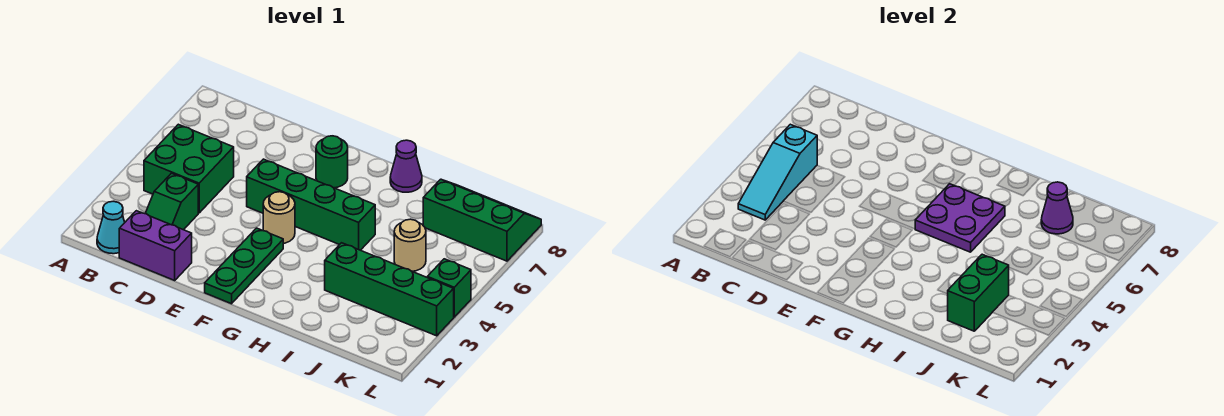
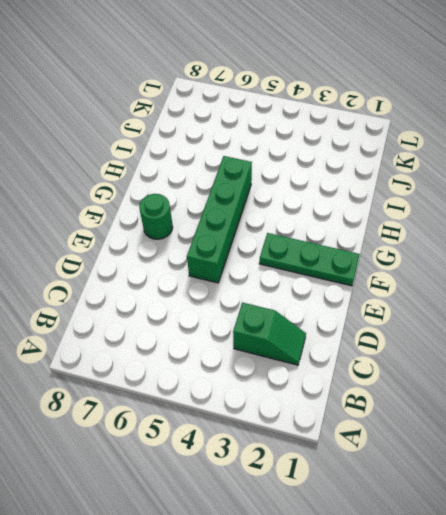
none -> cyan cone B1 level 1
none -> green brick B4:C5 level 1
none -> purple brick C1:D1 level 1

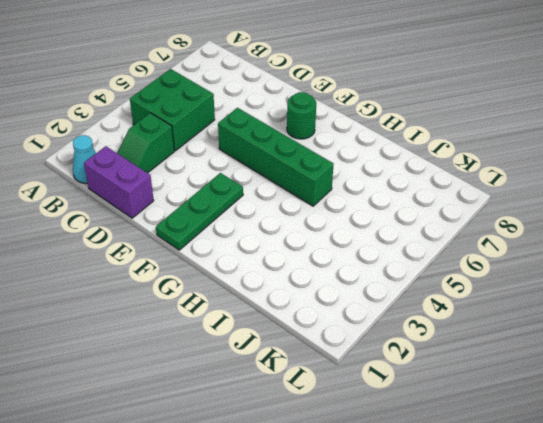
none -> tan round brick F4 level 1
none -> purple cone H8 level 1
none -> green brick I3:L3 level 1

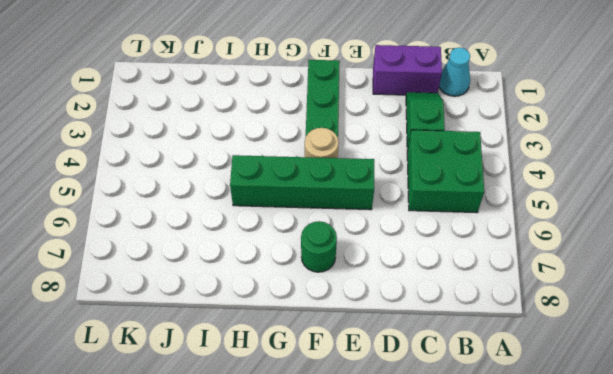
none -> purple cone H8 level 1
none -> green brick I3:L3 level 1
none -> tan round brick J5 level 1

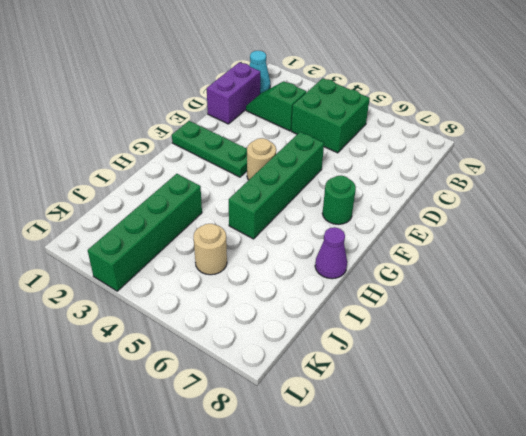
none -> green slope J7:L8 level 1 top 7
none -> green brick L4 level 1
none -> cyan slope B3:B5 level 2 top 5

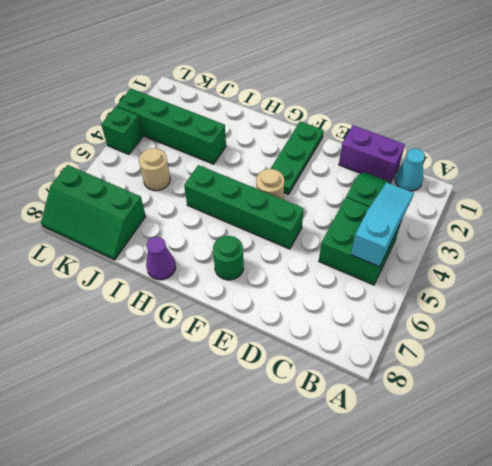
none -> purple plate G5:H6 level 2
none -> green brick J2:J3 level 2
none -> purple cone J7 level 2

